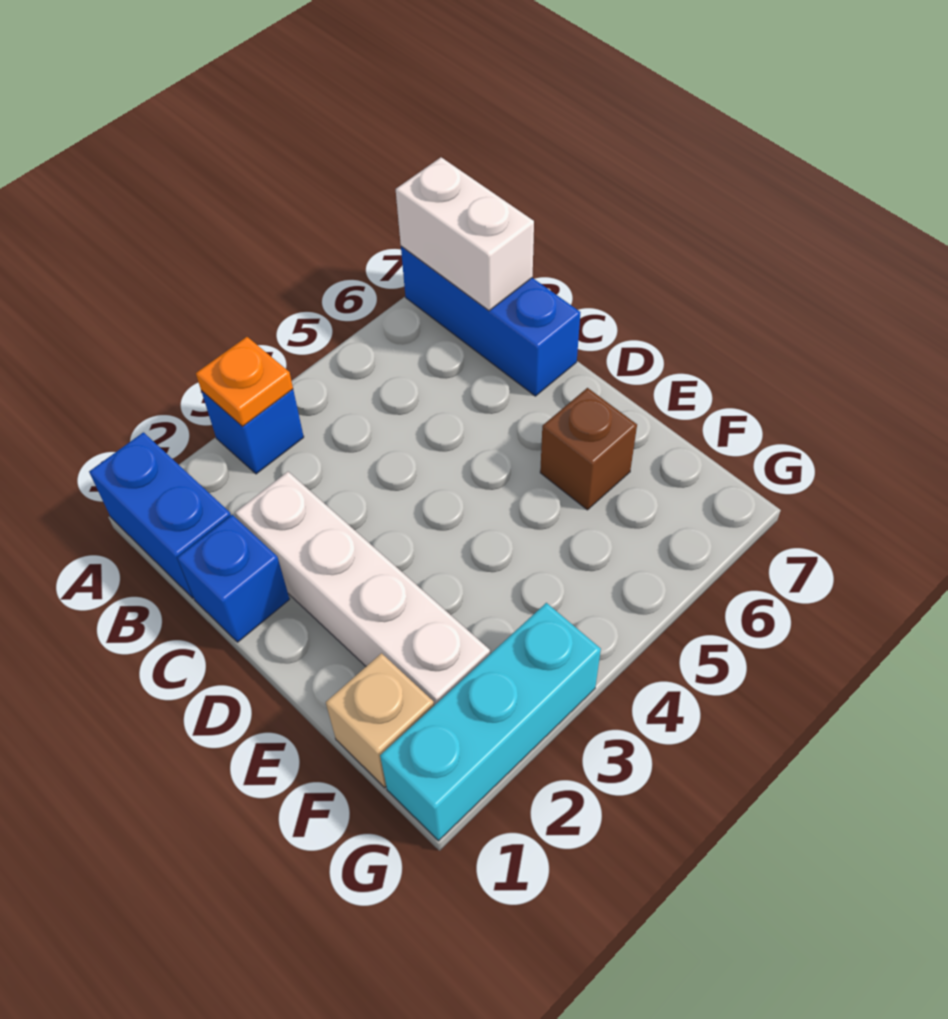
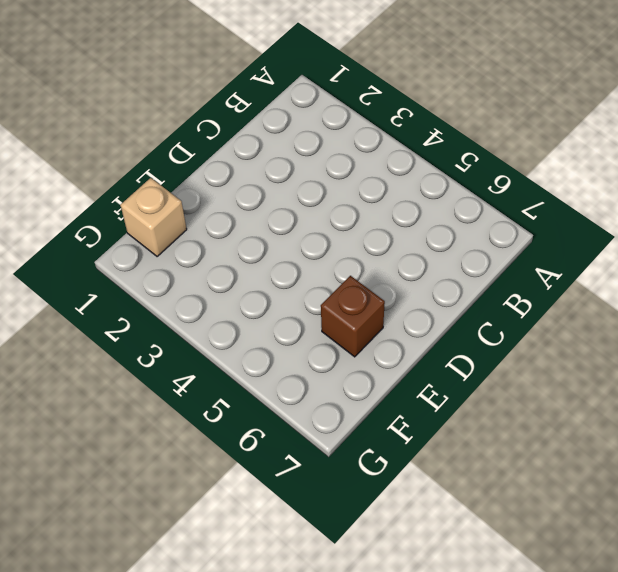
none -> blue brick A1:B1 level 1
none -> blue brick A3 level 1

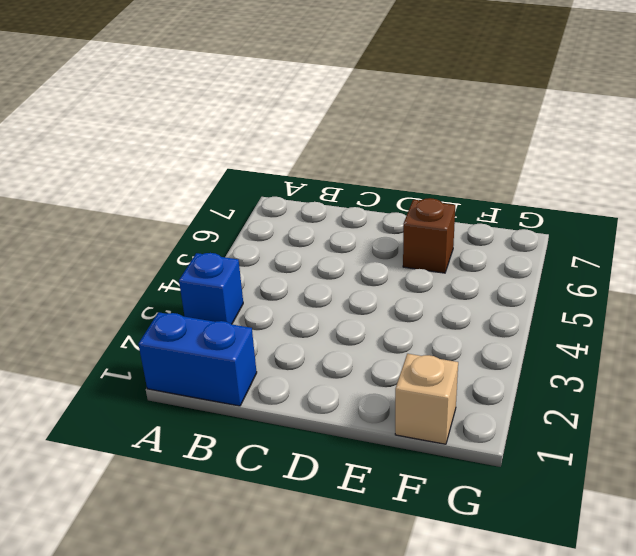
none -> blue brick A7:C7 level 1
none -> blue brick C1 level 1

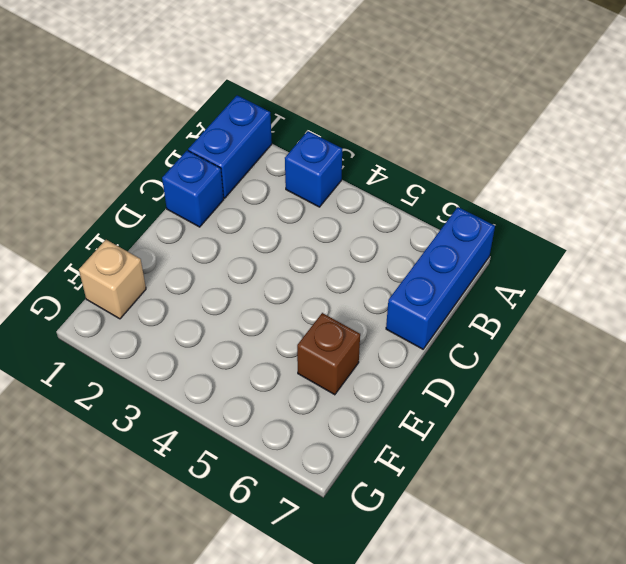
none -> white brick C2:F2 level 1
none -> cyan brick G1:G3 level 1

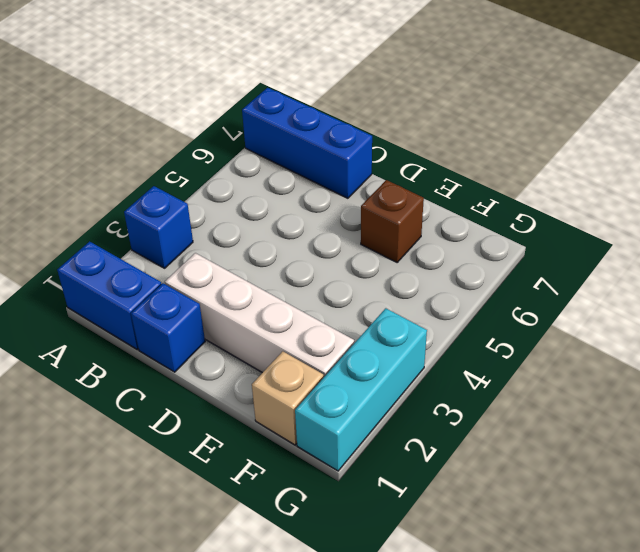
none -> orange plate A3 level 2
none -> white brick A7:B7 level 2

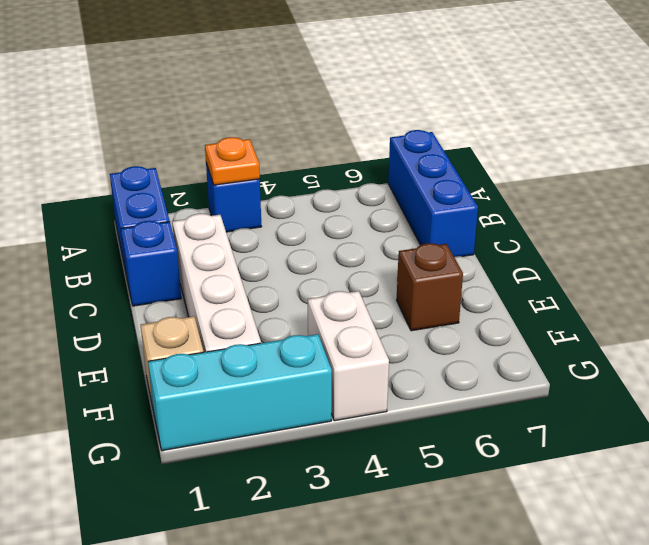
white brick F4:G4 level 1 -> white brick A7:B7 level 2

